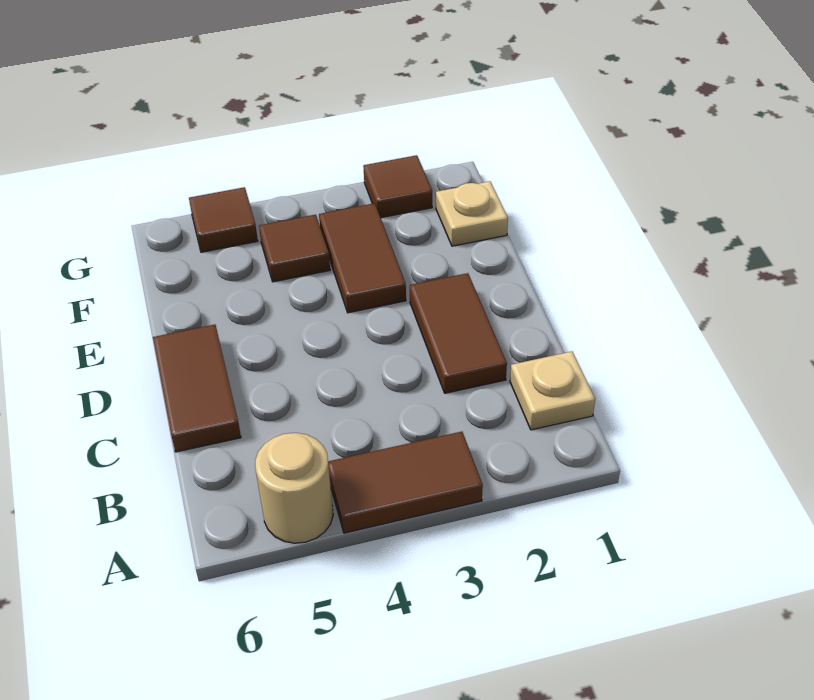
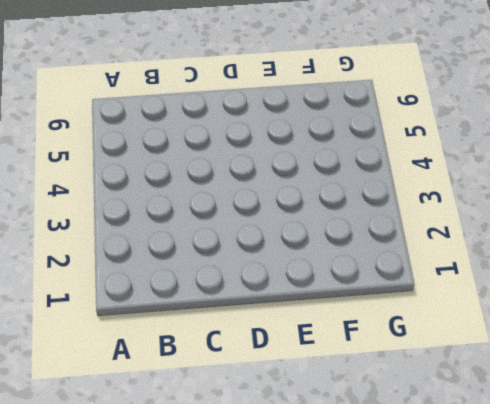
none -> brown tile A3:A4 level 1
none -> tan round brick A5 level 1

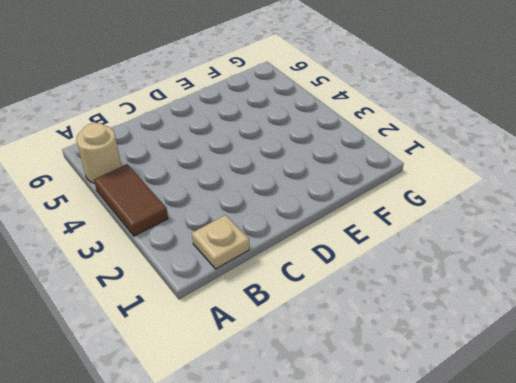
none -> brown tile C2:D2 level 1
none -> brown tile C6:D6 level 1

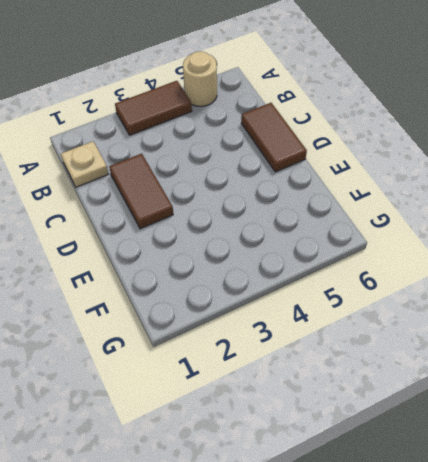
none -> brown tile E3:F3 level 1
none -> tan plate F1 level 1

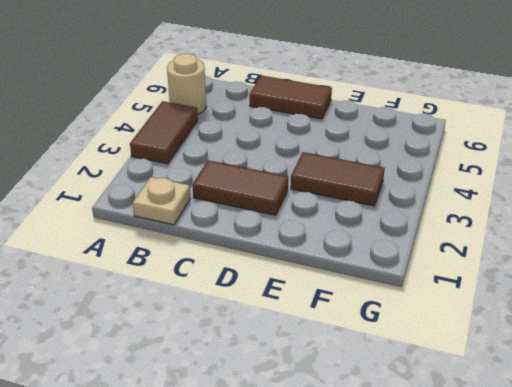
none -> tan plate F1 level 1
none -> brown tile F4 level 1

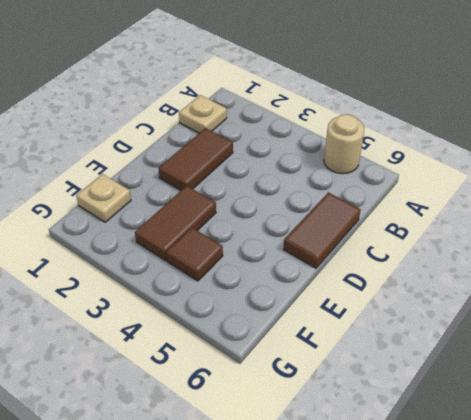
none -> brown tile A3:A4 level 1
none -> brown tile G2 level 1

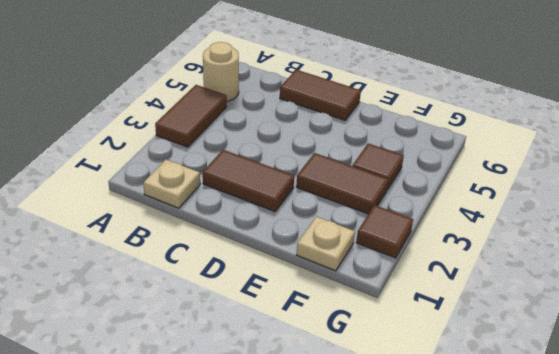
none -> brown tile G5 level 1

